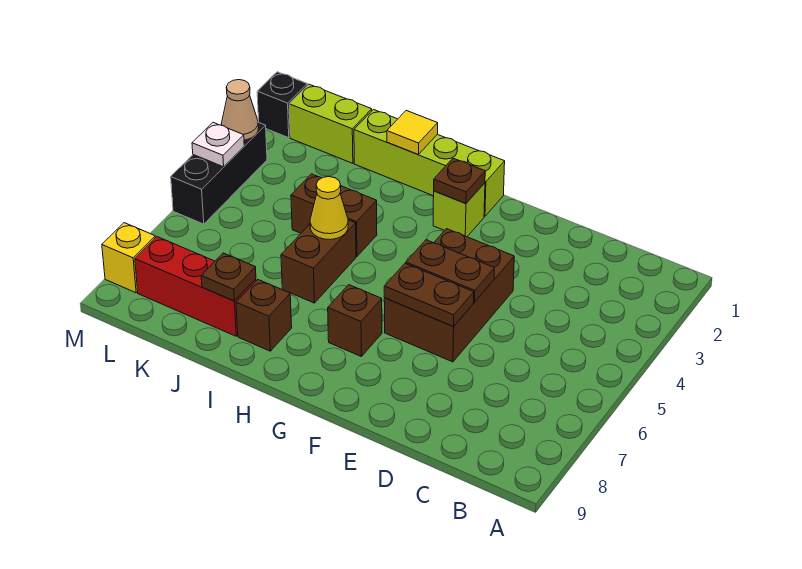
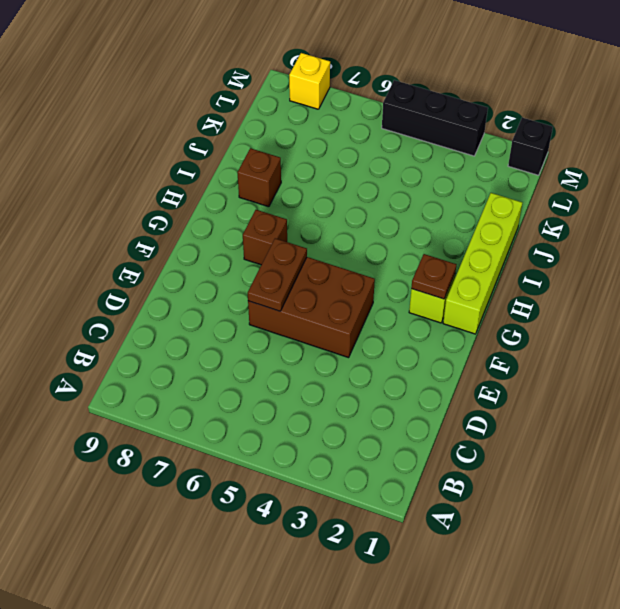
none -> brown brick I4:J4 level 1
none -> brown brick I5:I6 level 1
none -> red brick J8:L8 level 1

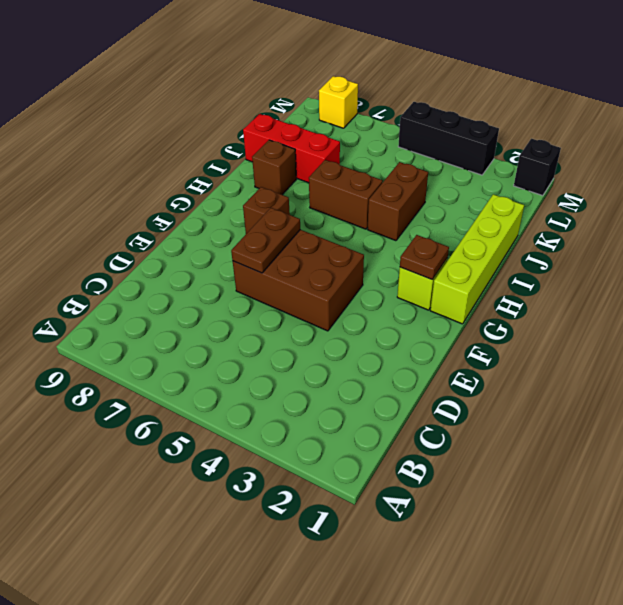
red brick J7:J9 level 1 -> red brick J8:L8 level 1
none -> lime brick K1:L1 level 1
none -> brown plate E5:F5 level 2
none -> yellow tile I1 level 2

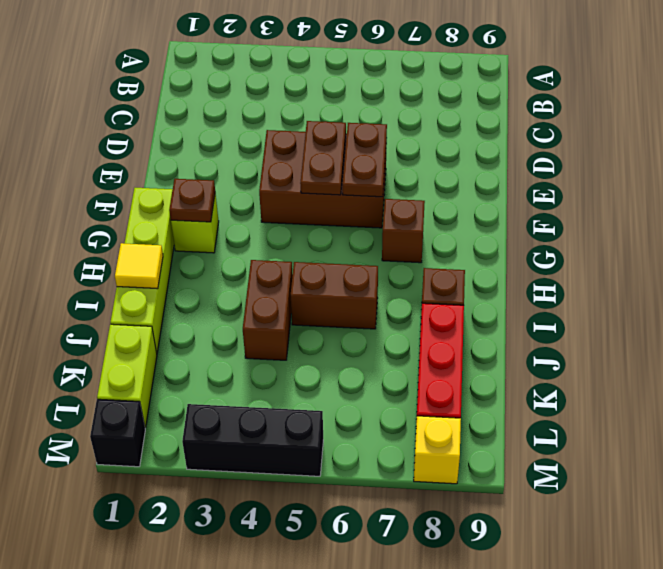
none -> yellow cone I5 level 2
none -> brown plate J8 level 2
none -> tan cone M3 level 2

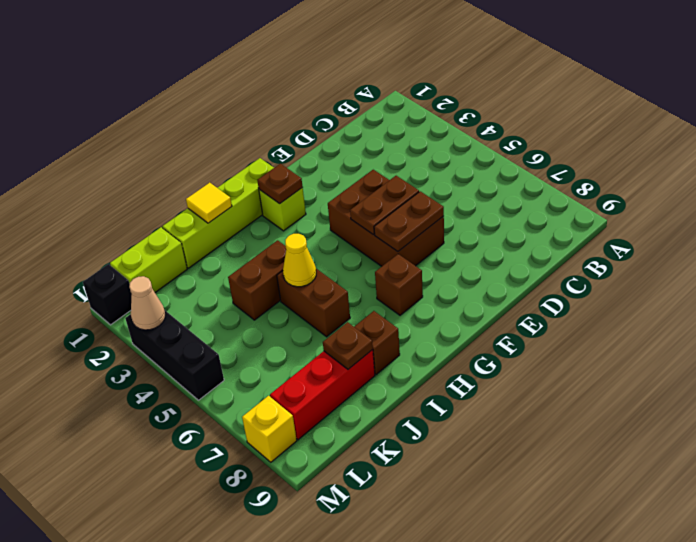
none -> white plate M4 level 2

